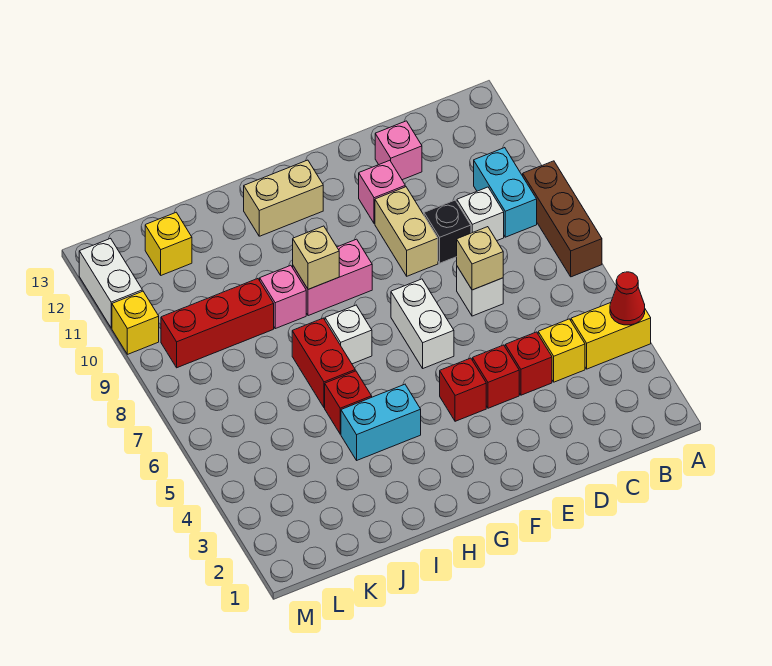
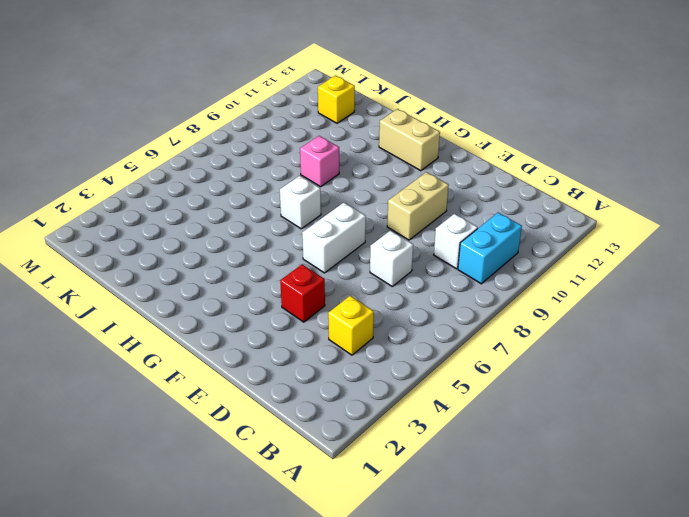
none -> yellow brick A4:B4 level 1
none -> brown brick A7:A9 level 1
none -> red brick D4 level 1

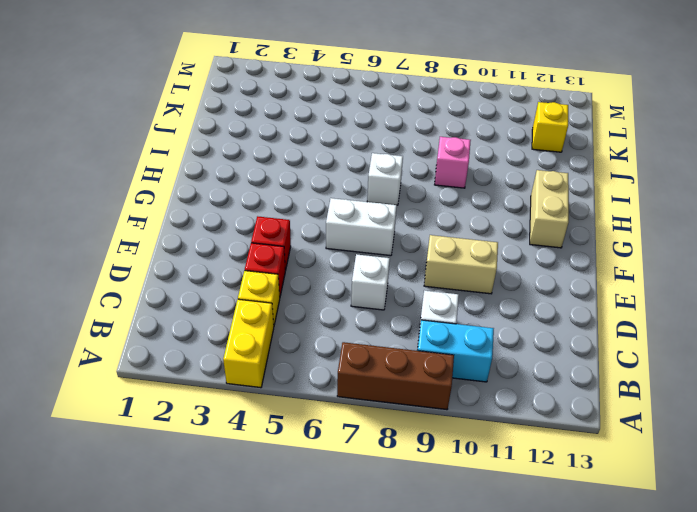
none -> black brick D9 level 1
none -> pink brick D12 level 1
none -> pink brick E11 level 1

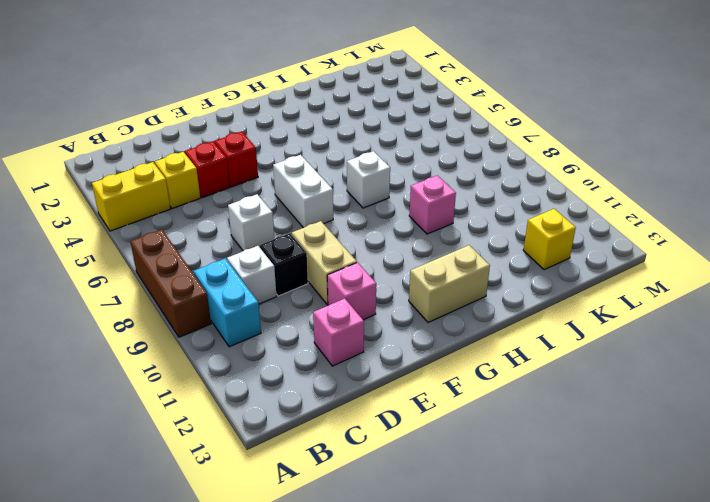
none -> red brick F4 level 1
none -> pink brick G9:H9 level 1
none -> cyan brick H4:I4 level 1

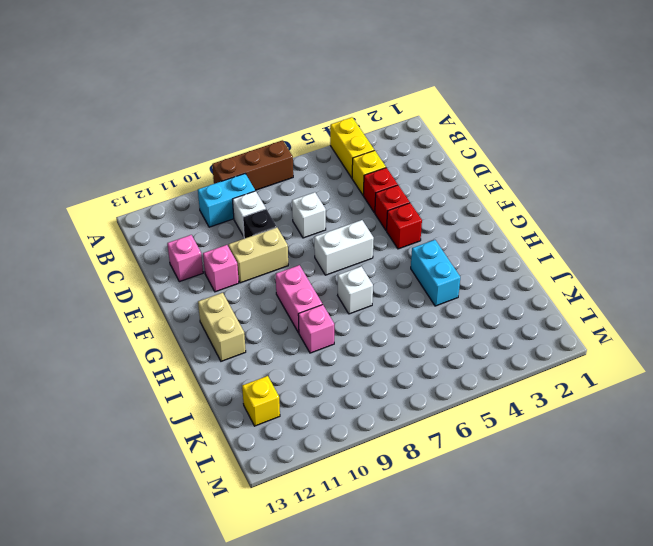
none -> red brick I5 level 1
none -> red brick I6:I7 level 1
none -> red brick J9:L9 level 1

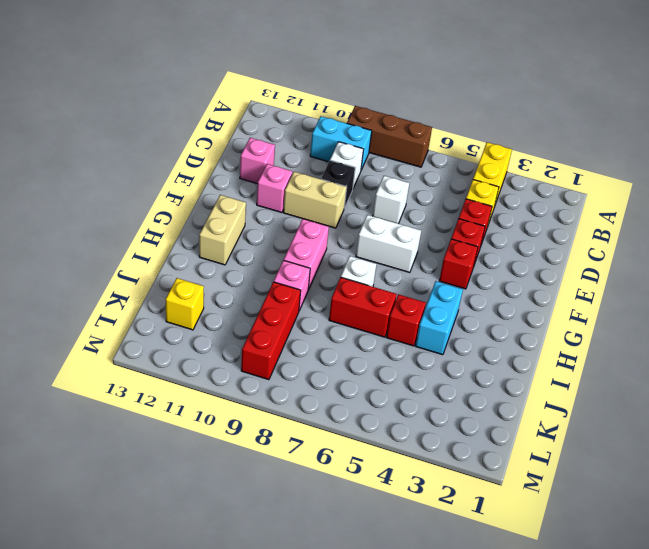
none -> yellow brick M10 level 1
none -> white brick M11:M12 level 1
none -> red cone A4 level 2

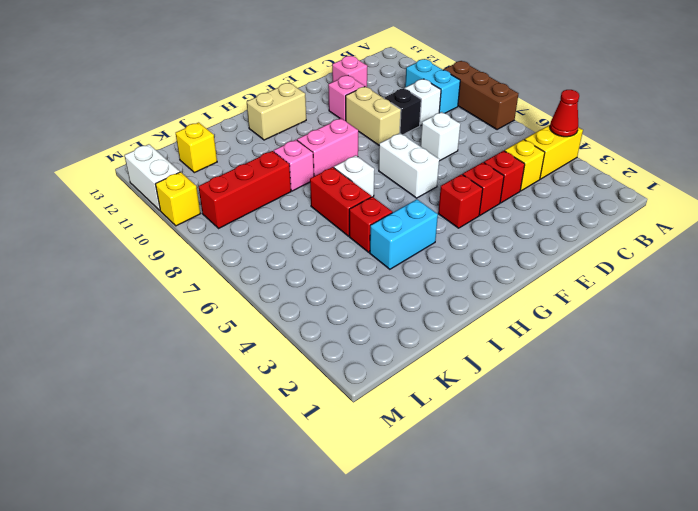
none -> tan brick D7 level 2
none -> tan brick H9 level 2

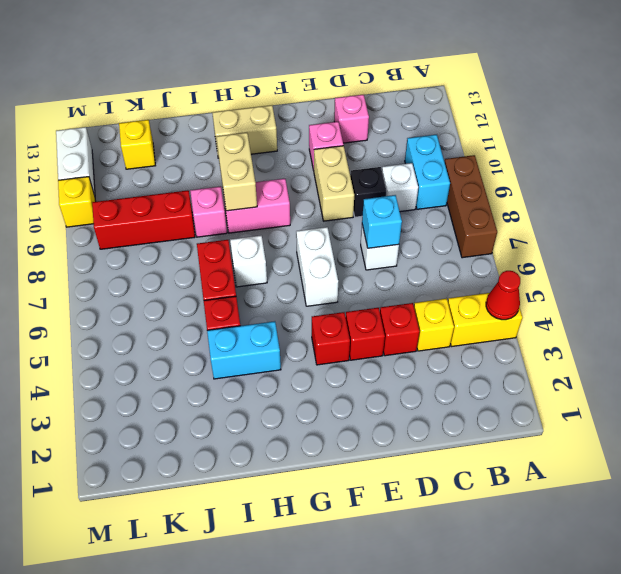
cyan brick D7 level 2 -> tan brick D7 level 2
tan brick H9:H10 level 2 -> tan brick H9 level 2

